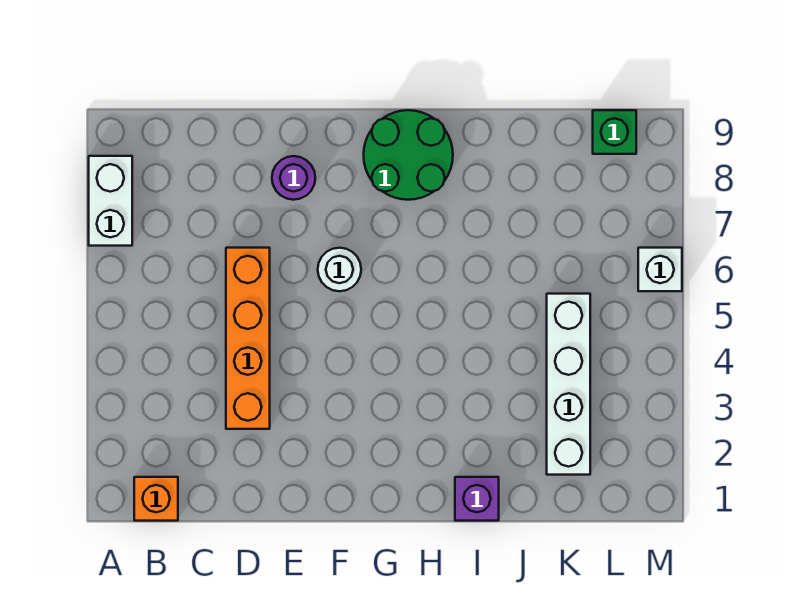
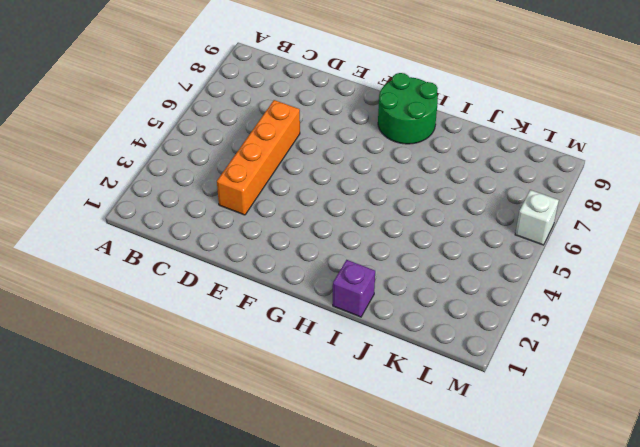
none -> white brick A7:A8 level 1
none -> orange brick B1 level 1

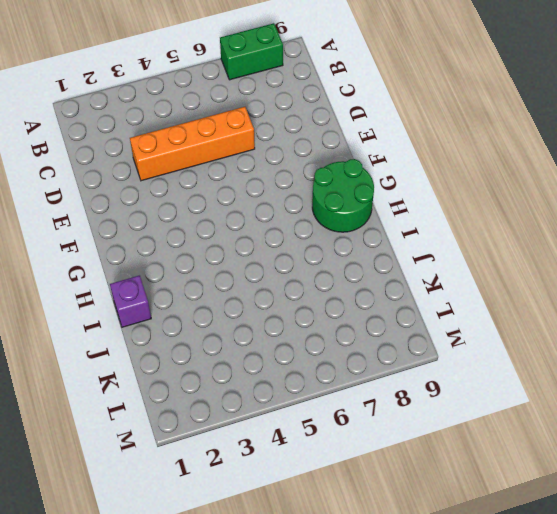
green brick A7:A8 level 1 -> white brick A7:A8 level 1
none -> orange brick B1 level 1
none -> purple round brick E8 level 1

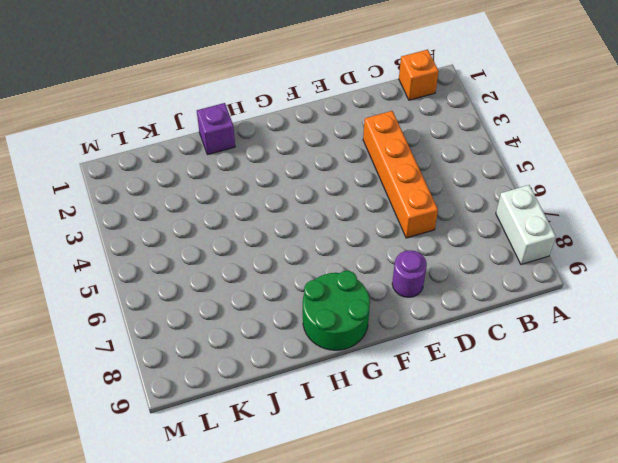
none -> white round brick F6 level 1
none -> white brick K2:K5 level 1

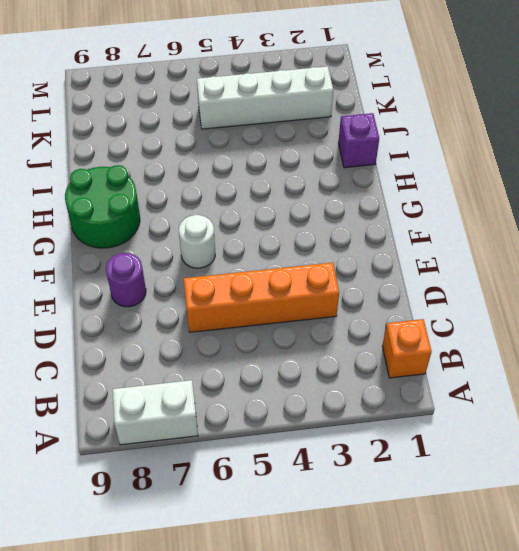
none -> green brick L9 level 1
none -> white brick M6 level 1

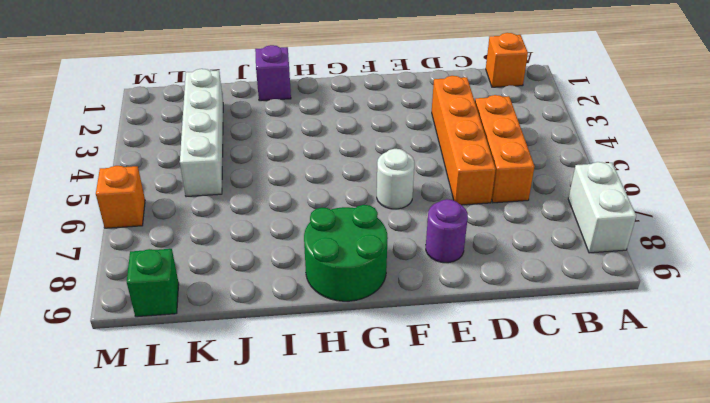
orange brick C4:C6 level 1 -> none
orange brick M6 level 1 -> white brick M6 level 1

